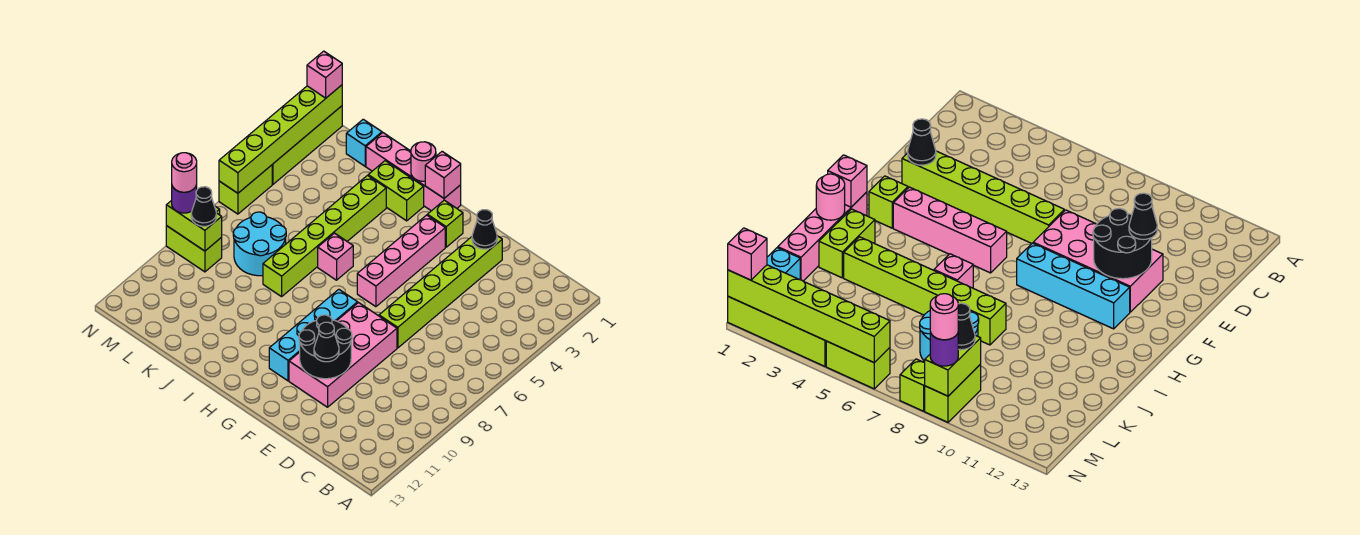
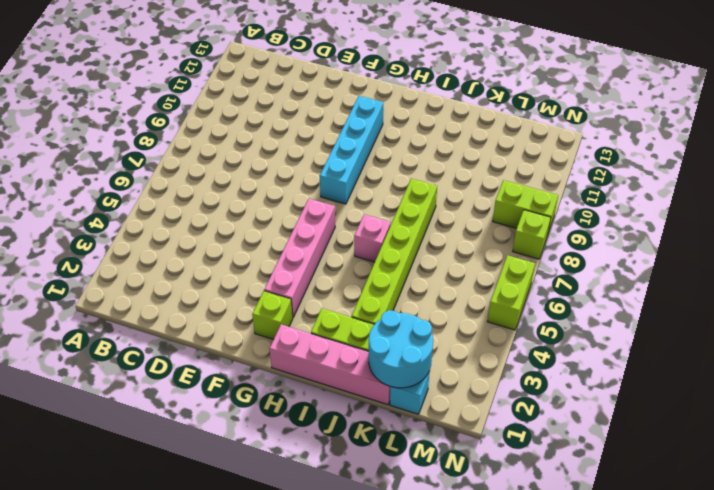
cyan round brick K1:L2 level 2 -> cyan round brick K7:L8 level 1
none -> lime brick E2:E7 level 1
none -> pink brick E8:F11 level 1
none -> lime brick N1:N4 level 1

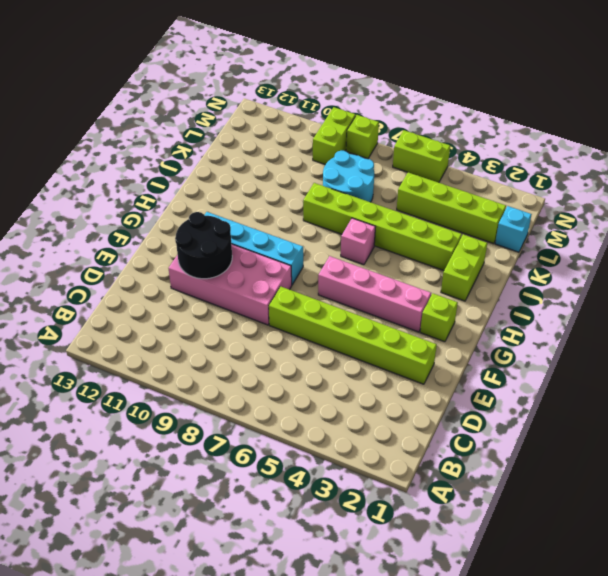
lime brick L2:L5 level 1 -> lime brick N1:N4 level 1
none -> pink brick H1:K1 level 1
none -> black cone E2 level 2
none -> pink brick H1 level 2

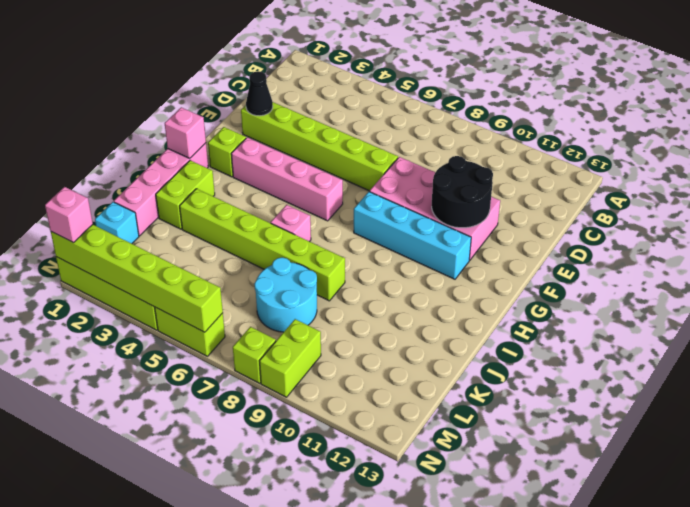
none -> pink round brick I1 level 2
none -> lime brick M9:N9 level 2
none -> black cone E11 level 3

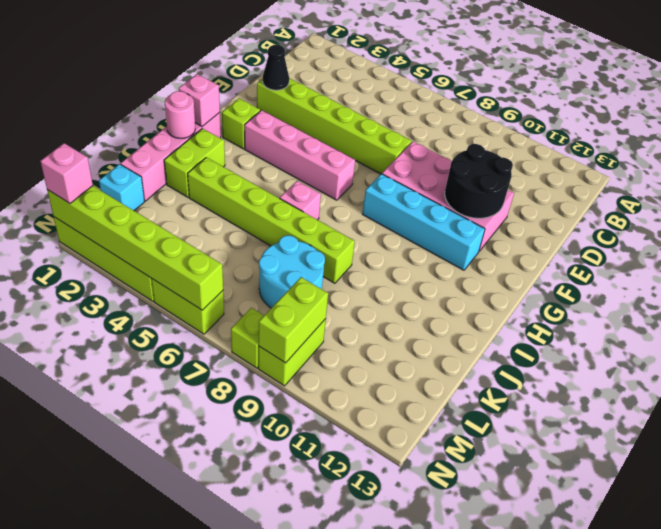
none -> black cone E11 level 3
none -> black cone M9 level 3
none -> purple round brick N9 level 3

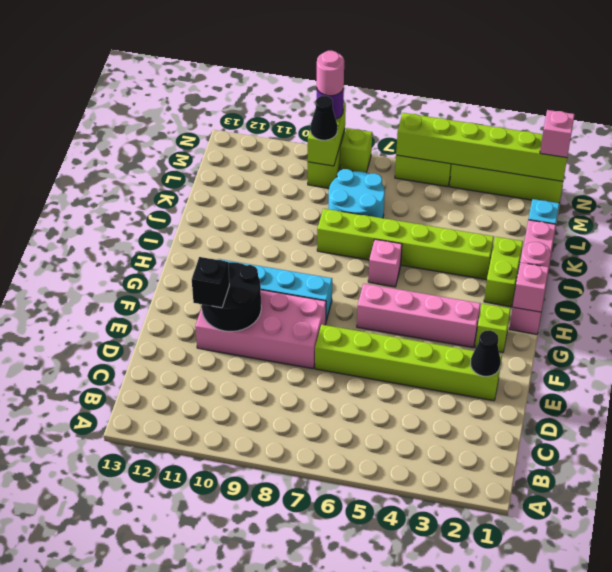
black brick E11 level 3 -> black cone E11 level 3

